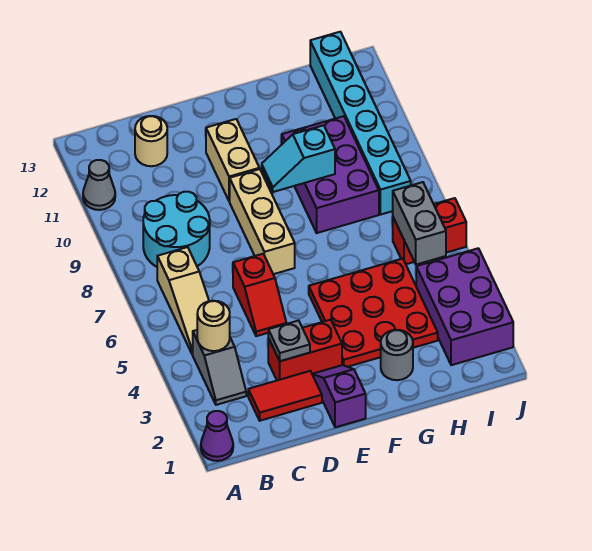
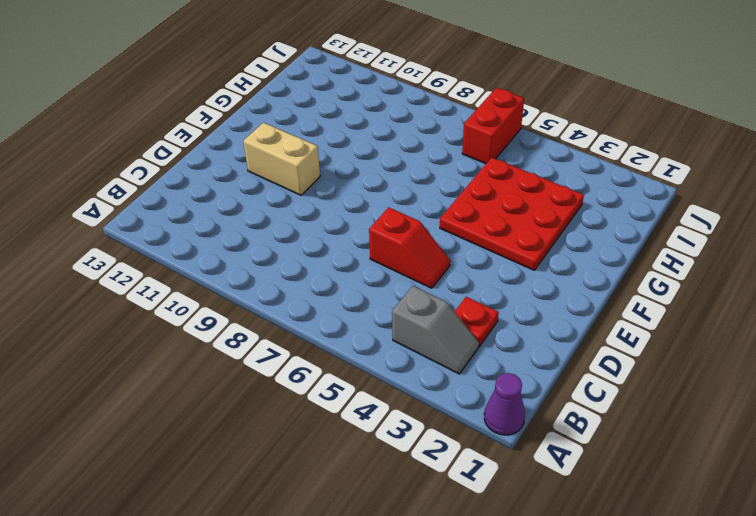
red plate C3 level 1 -> none
none -> grey cone A11 level 1
none -> tan slope B5:B7 level 1 top 7
none -> cyan round brick B8:C9 level 1

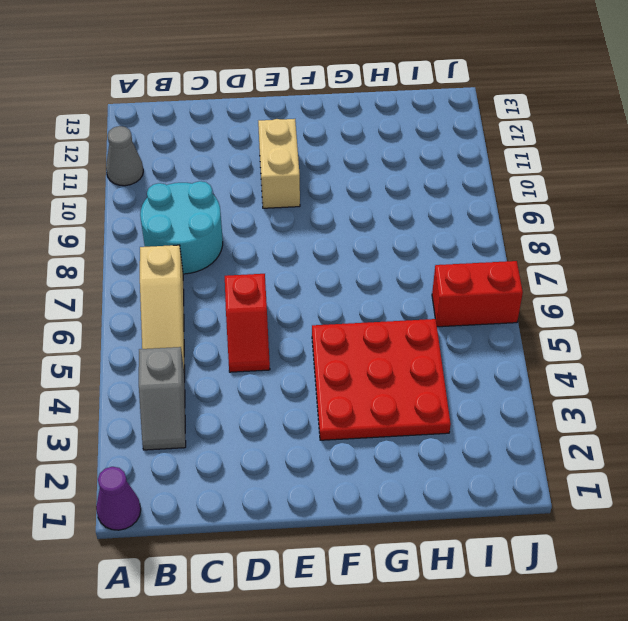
none -> red tile C2:D2 level 1
none -> tan round brick C12 level 1
none -> red brick D3:E3 level 1

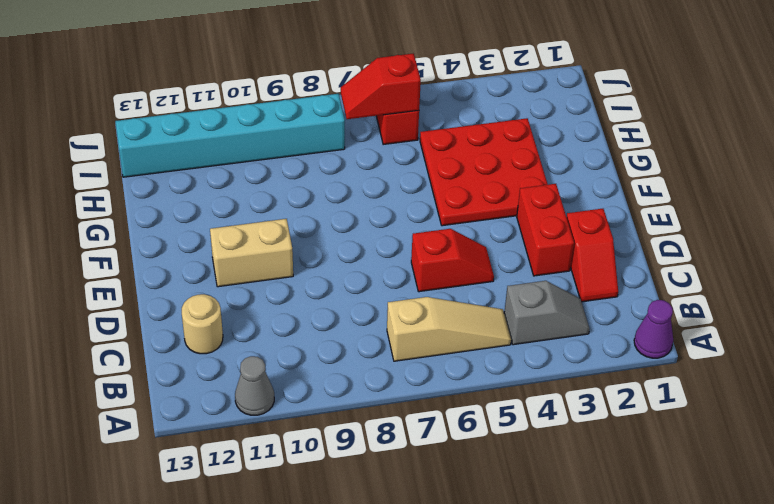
red slope C2:D2 level 1 top D -> red tile C2:D2 level 1
red slope I6:I7 level 2 top 6 -> grey brick I5:I6 level 2
none -> cyan round brick B8:C9 level 1
none -> purple slope E1:E2 level 1 top 1
none -> tan brick E7:E9 level 1

